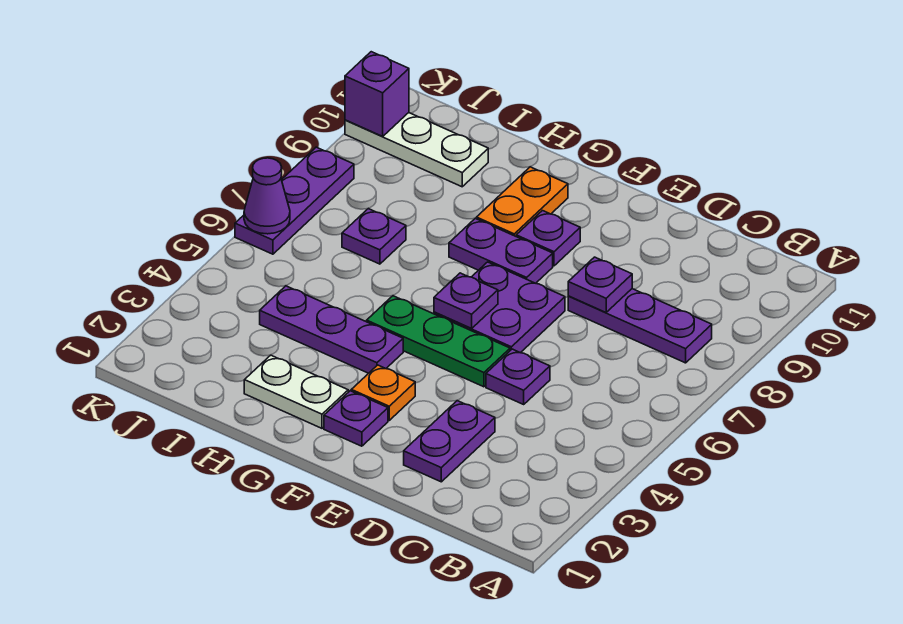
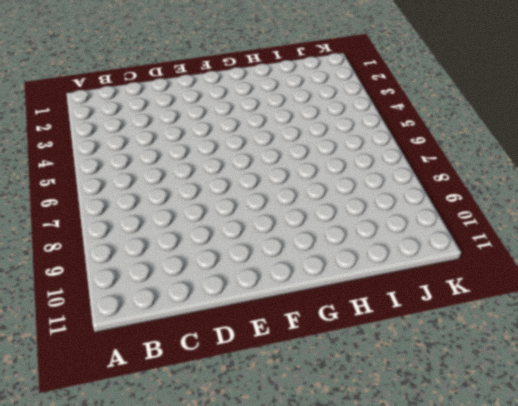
none -> purple plate B8:D8 level 1
none -> purple plate D2:D3 level 1
none -> purple plate D5 level 1

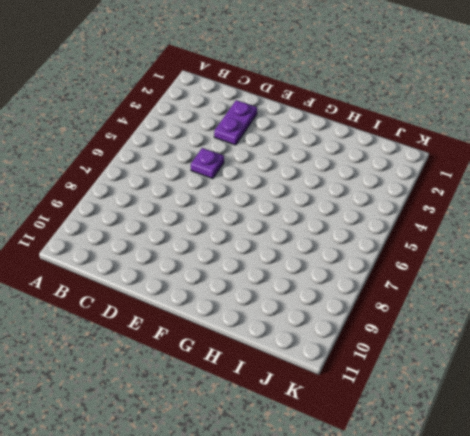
none -> purple plate B8:D8 level 1
none -> green plate E5:G5 level 1
none -> purple plate E6:F7 level 1

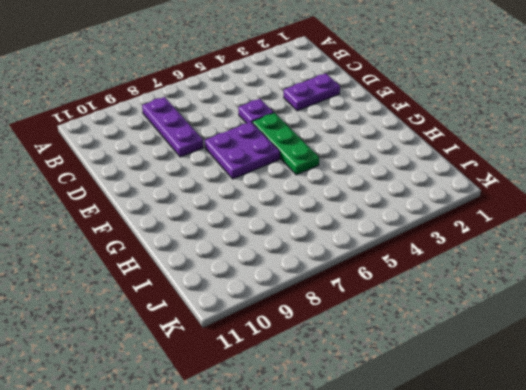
none -> purple plate F2 level 1
none -> orange plate F3 level 1
none -> purple plate F8:G8 level 1

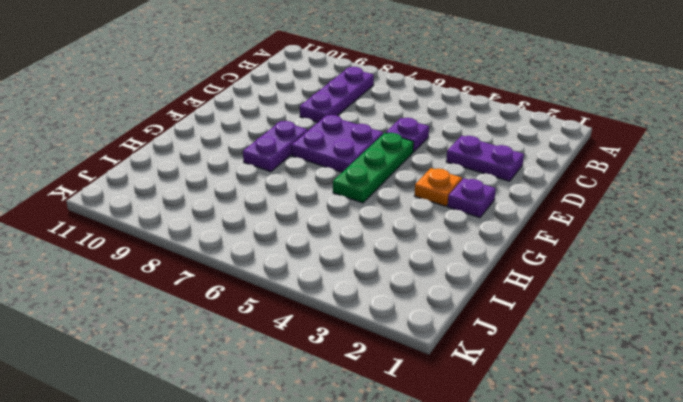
none -> purple plate F9 level 1
none -> white plate G2:H2 level 1
none -> purple plate G4:I4 level 1

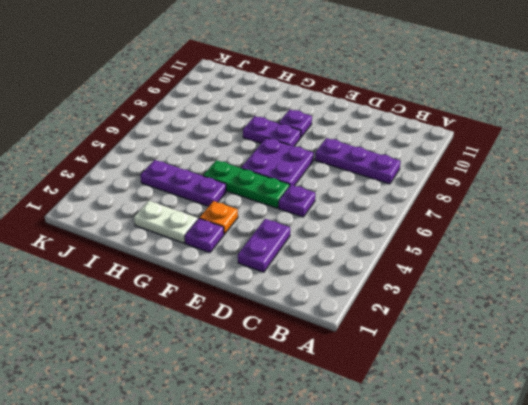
none -> orange plate G9:G10 level 1
none -> purple plate I7 level 1
none -> white plate I10:K10 level 1

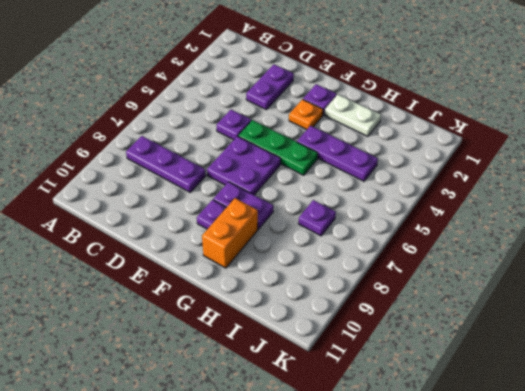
orange brick G9:G10 level 1 -> orange plate G9:G10 level 1
none -> white plate I10:K10 level 1
none -> purple plate K6:K8 level 1
none -> purple plate D8 level 2

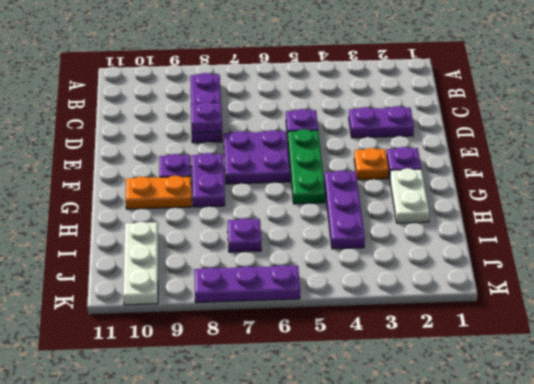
none -> purple plate F6 level 2
none -> purple cone K6 level 2
none -> purple brick K10 level 2

